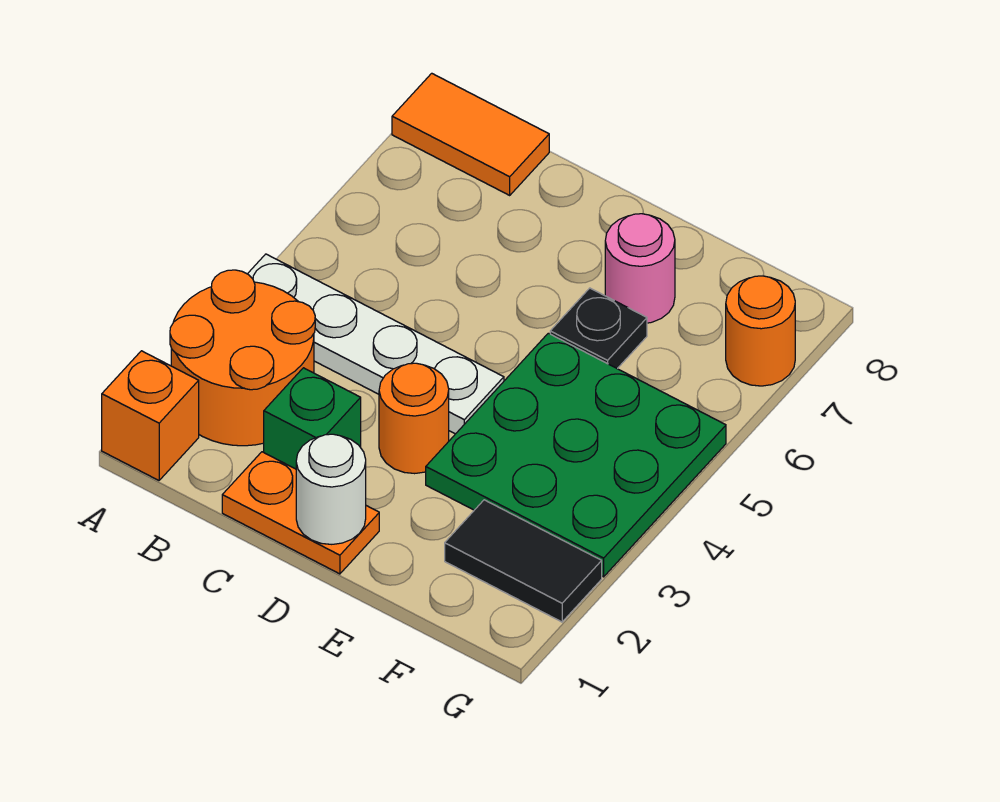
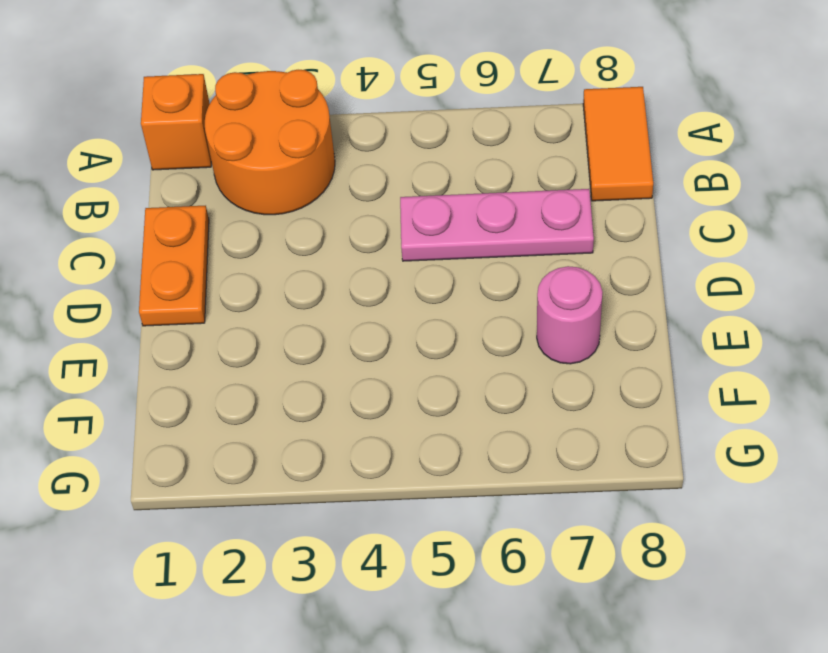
pink plate C5:C7 level 1 -> none
none -> white plate A4:D4 level 1
none -> green brick C2 level 1
none -> orange round brick D3 level 1

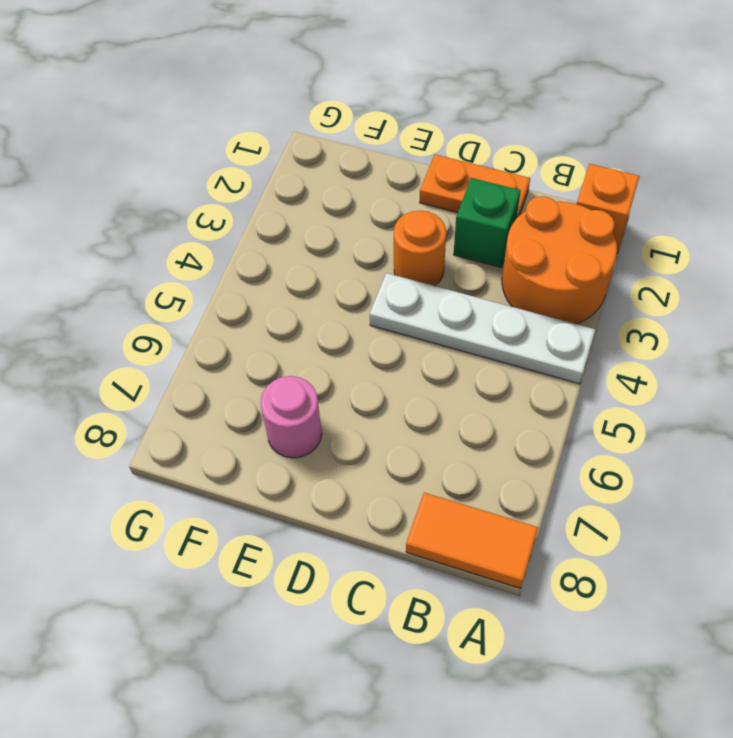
none -> green plate E3:G5 level 1
none -> black plate E6 level 1
none -> black tile F2:G2 level 1

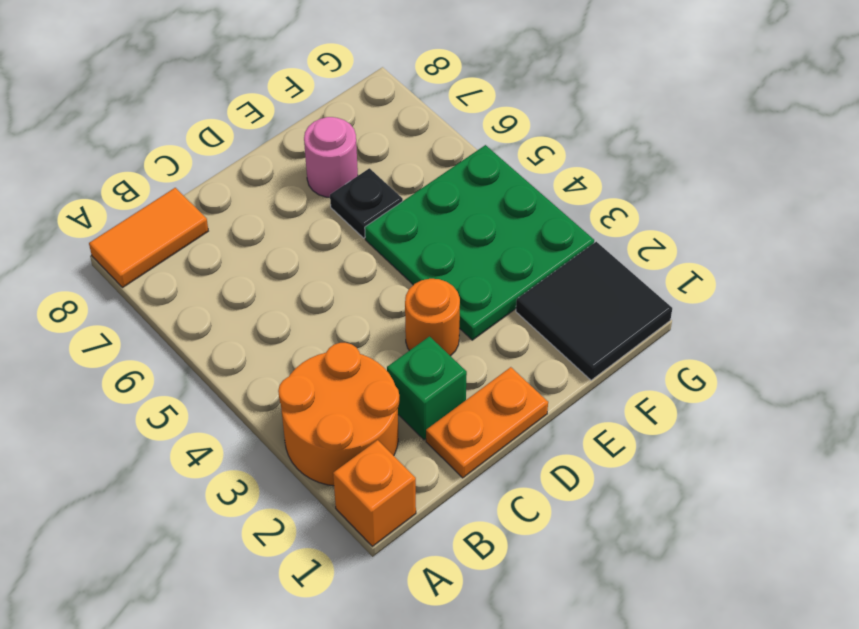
black tile F1:G2 level 1 -> black tile F2:G2 level 1
none -> white plate A4:D4 level 1
none -> orange round brick G7 level 1
none -> white round brick D1 level 2

